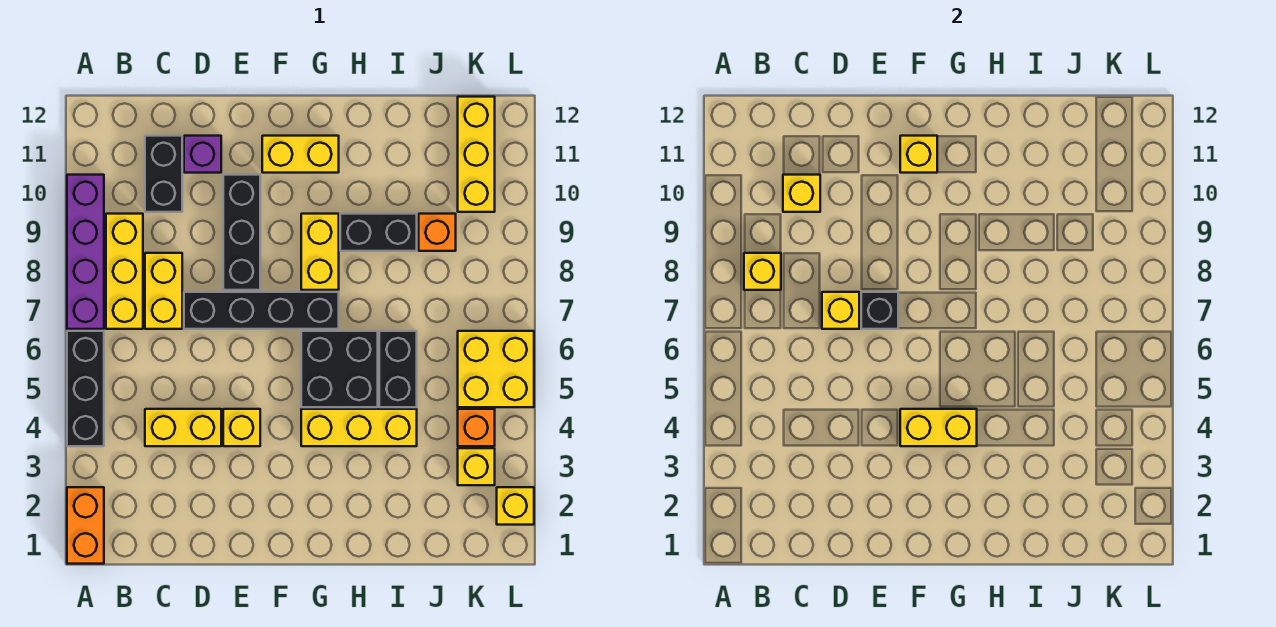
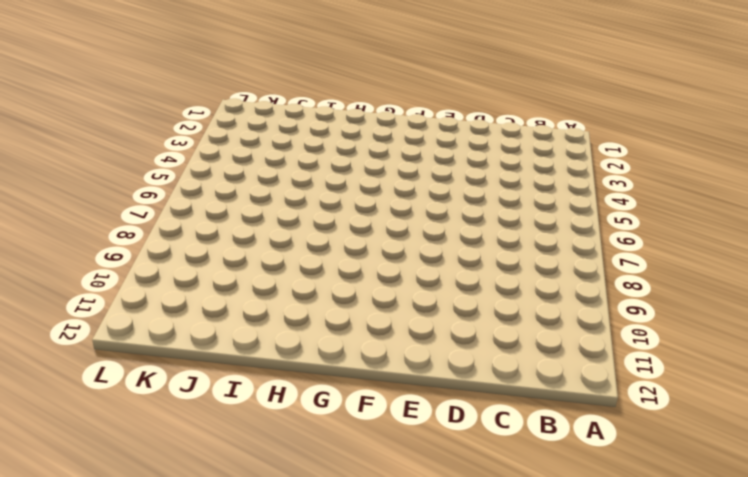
none -> orange brick A1:A2 level 1
none -> black brick A4:A6 level 1
none -> purple brick A7:A10 level 1

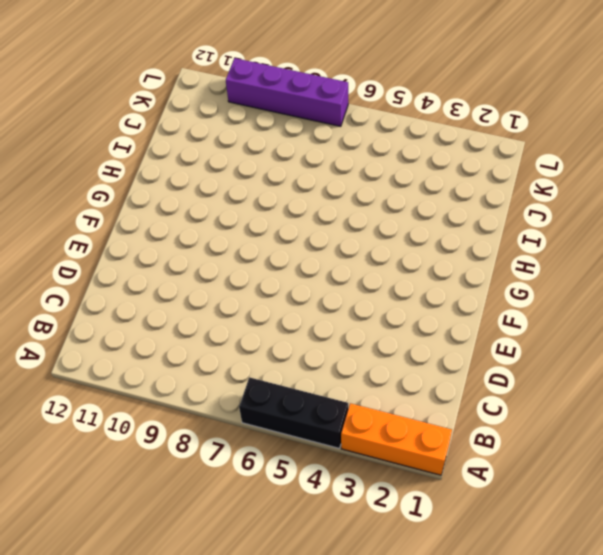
orange brick A1:A3 level 1 -> orange brick A1:A2 level 1
purple brick L7:L10 level 1 -> purple brick A7:A10 level 1
none -> yellow brick B7:B9 level 1
none -> yellow brick C4:D4 level 1
none -> yellow brick C7:C8 level 1

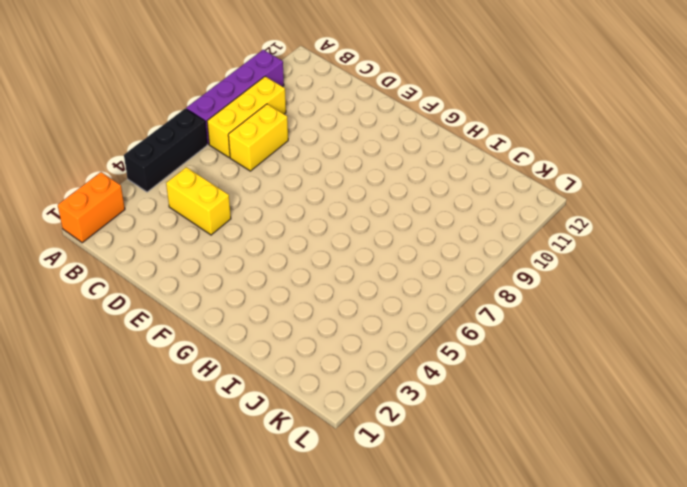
none -> black brick C10:C11 level 1
none -> black brick D7:G7 level 1
none -> purple brick D11 level 1

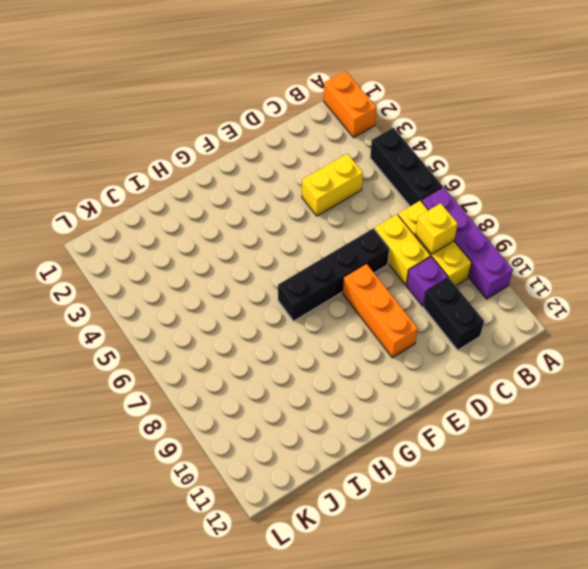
purple brick C9 level 1 -> purple brick D11 level 1
orange brick E8:E10 level 1 -> black brick E8:E10 level 1
none -> yellow brick E4 level 1
none -> yellow brick F11:G11 level 1
none -> yellow brick G4:I4 level 1

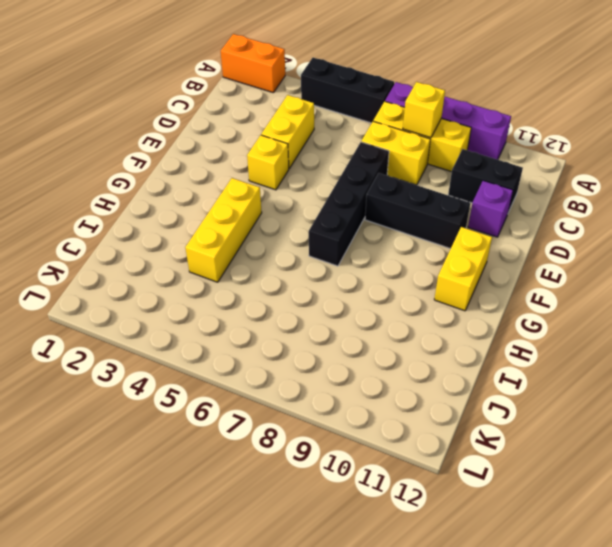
none -> black brick G5:H6 level 1
none -> yellow brick G8:G9 level 1
none -> black brick H9:I9 level 1

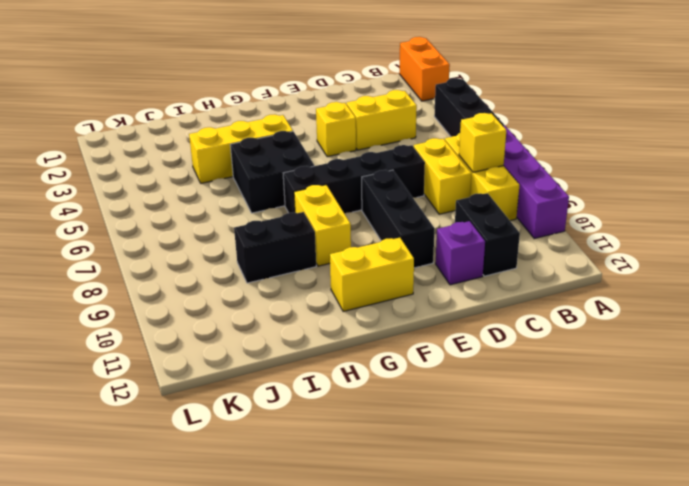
none -> black brick I5:I6 level 1
none -> orange brick J9 level 1
none -> yellow brick K3 level 1

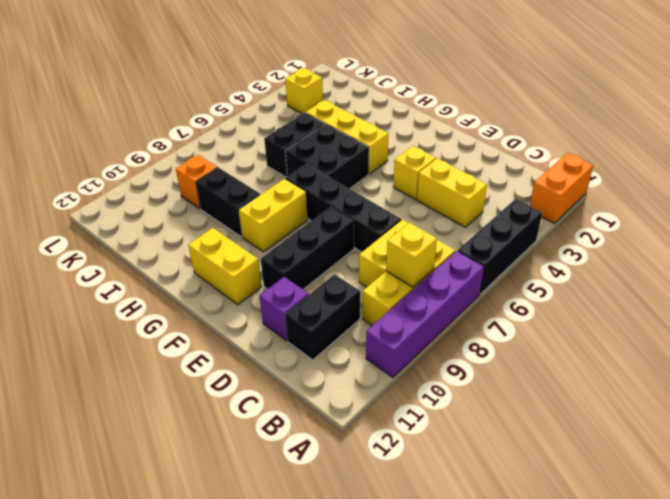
none -> orange brick K4 level 1
none -> yellow brick K5:L6 level 1
none -> yellow brick K10:K12 level 1

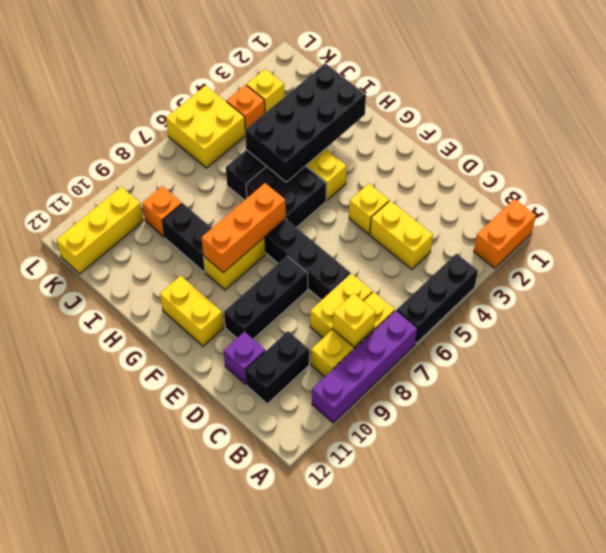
orange brick G7:G9 level 2 -> none
black brick H2:I5 level 2 -> none
none -> yellow brick L2 level 1
none -> yellow brick C10 level 2
none -> yellow brick D7 level 2

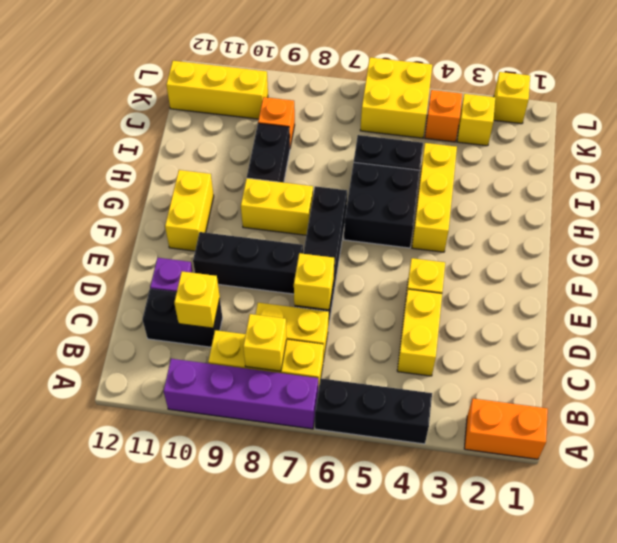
none -> black brick E7 level 2
none -> yellow brick F4:G4 level 2
none -> yellow brick F11 level 2

